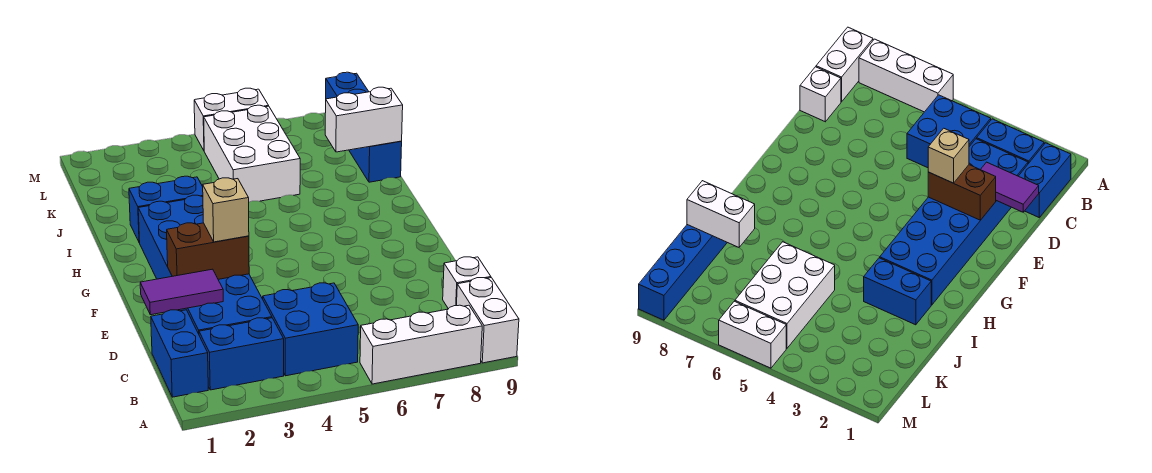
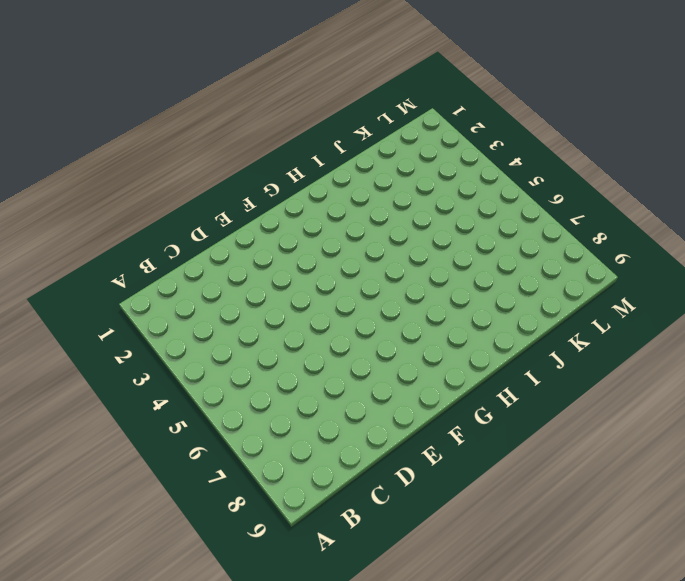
none -> white brick A6:A8 level 1
none -> white brick A9:B9 level 1
none -> blue brick B1:C1 level 1

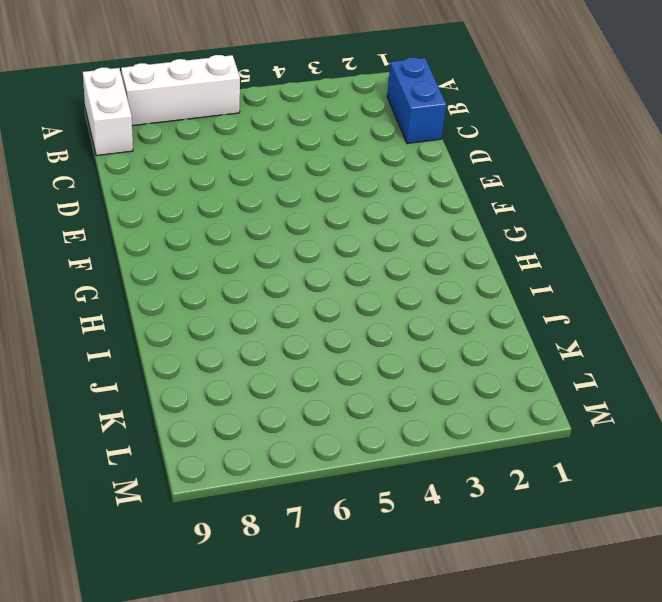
none -> blue brick B2:B3 level 1
none -> blue brick B4:C5 level 1
none -> blue brick C2:H3 level 1

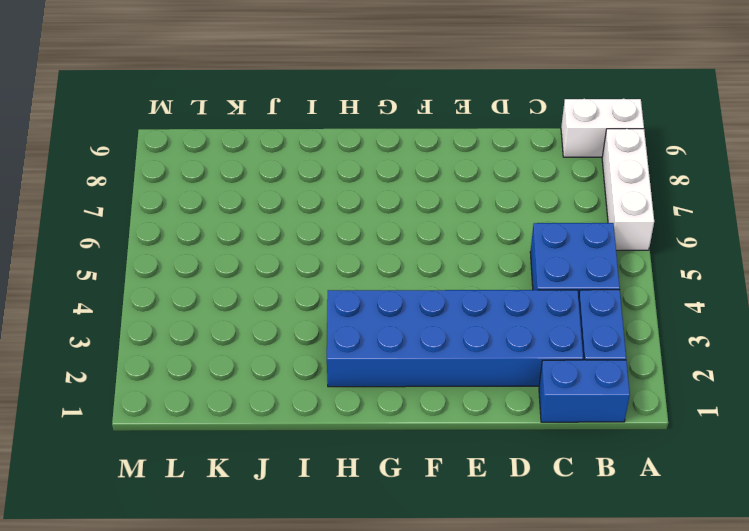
none -> white brick C9 level 1
none -> blue brick I2:I3 level 1
none -> white brick J5:L6 level 1

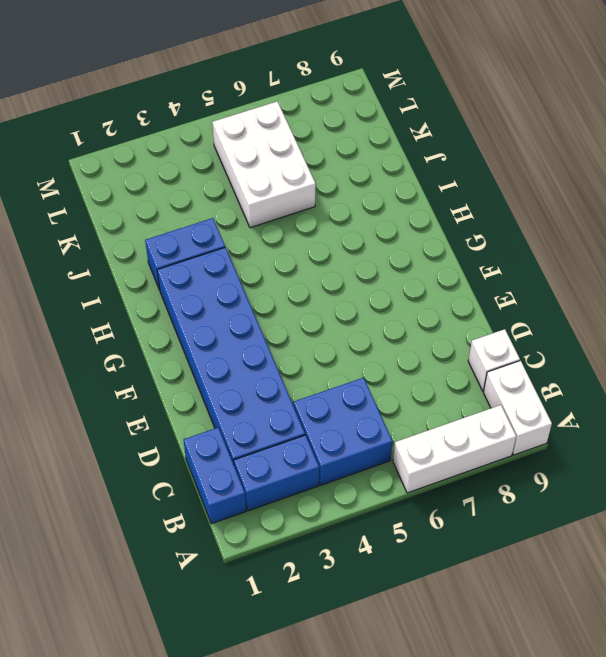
none -> blue brick J9:M9 level 1
none -> white brick M5:M6 level 1
none -> purple tile D1:D2 level 2

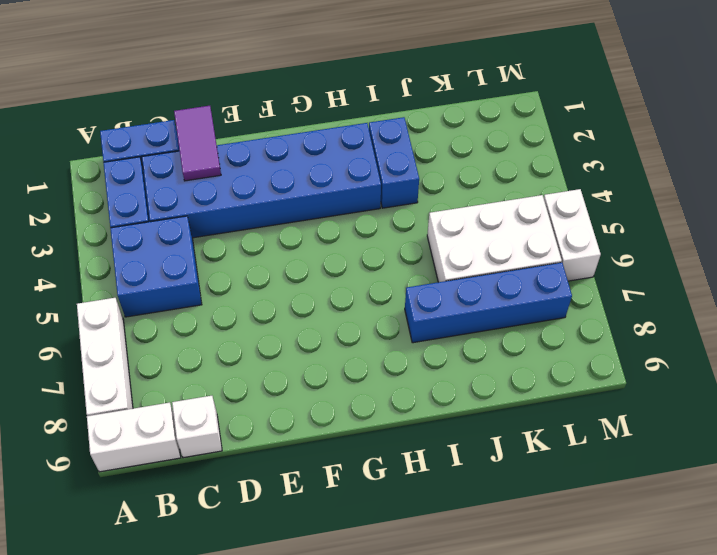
blue brick I7:L7 level 1 -> blue brick J9:M9 level 1
none -> brown brick E2:E3 level 2
none -> white brick J8:J9 level 2
none -> tan brick E3 level 3

